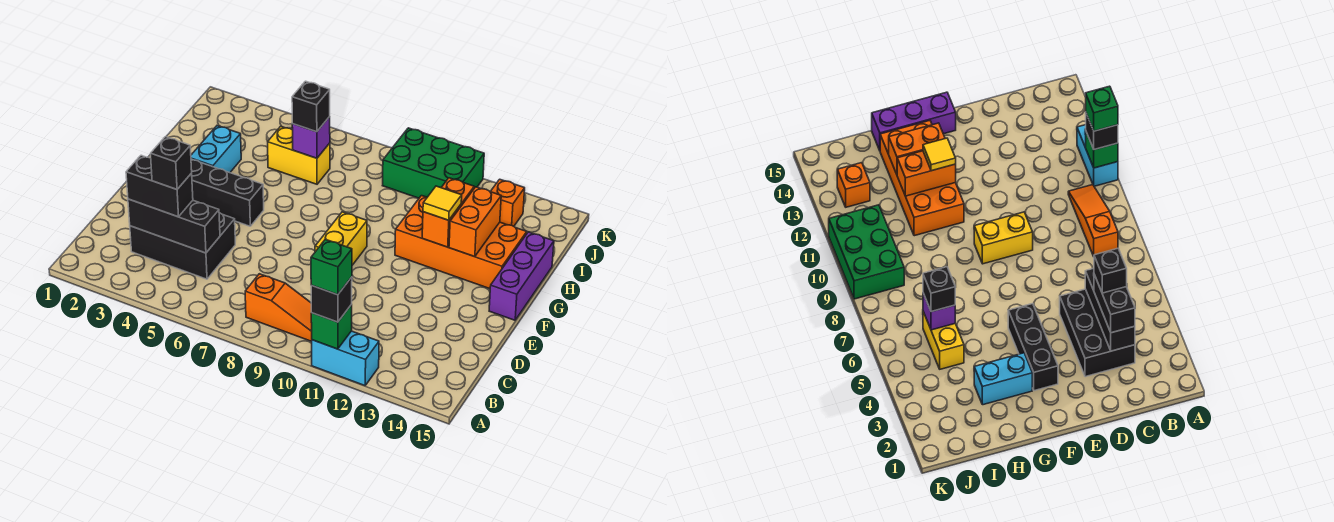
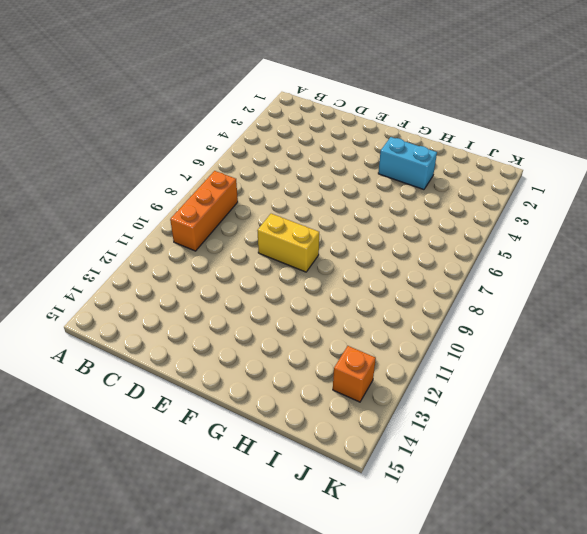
orange brick B8:B10 level 1 -> orange slope B8:B10 level 1 top 8
none -> cyan brick A11:A12 level 1
none -> black brick C3:D5 level 1
none -> black brick F3:F5 level 1

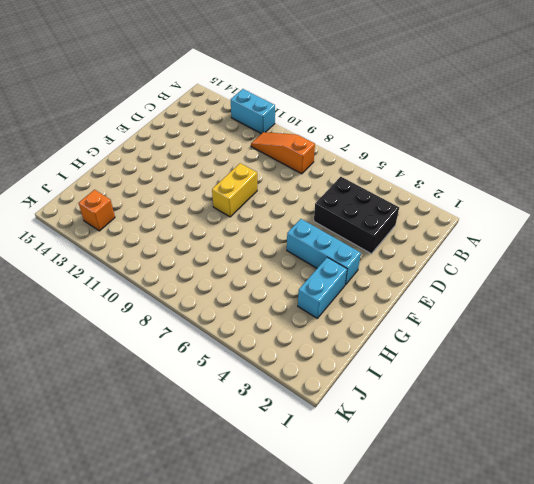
cyan brick F3:F5 level 1 -> black brick F3:F5 level 1
none -> purple brick F15:H15 level 1
none -> orange brick G11:H14 level 1
none -> yellow brick I5:I6 level 1

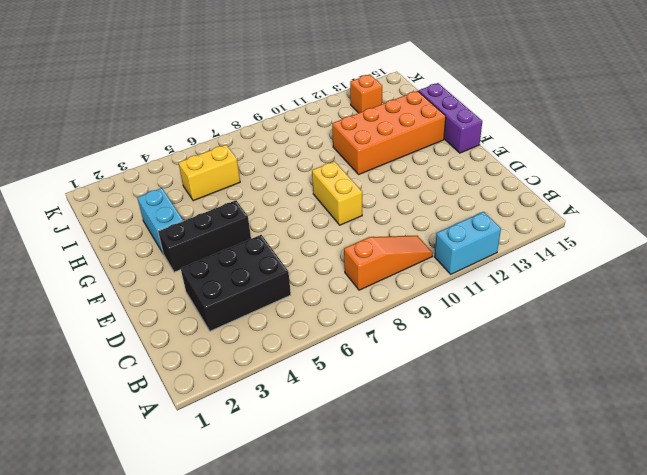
none -> green brick J9:K11 level 1
none -> green brick A11 level 2
none -> black brick C3:C5 level 2

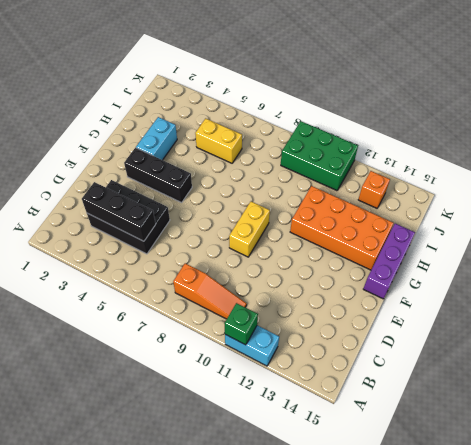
none -> orange brick G12:H12 level 2
none -> orange brick G13:H13 level 2
none -> purple brick I6 level 2

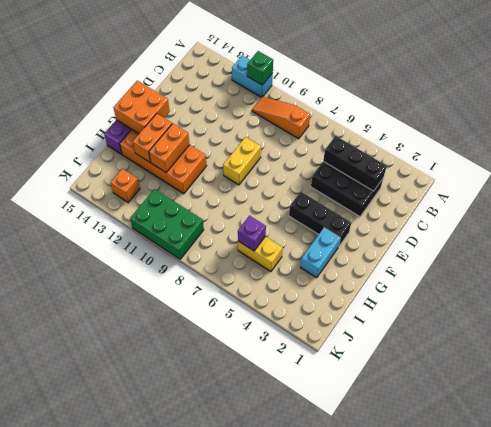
orange brick F14:G15 level 2 -> none
none -> black brick A11 level 3
none -> black brick C3:C4 level 3
none -> yellow tile G12 level 3

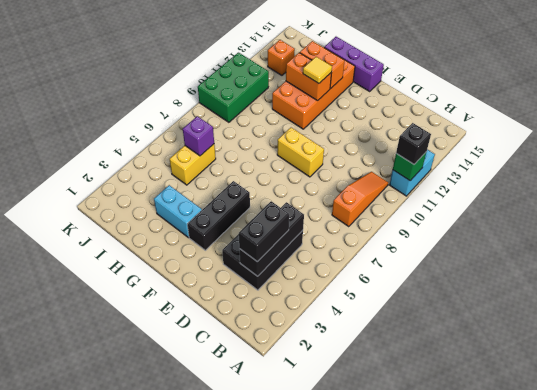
none -> black brick I6 level 3
none -> green brick A11 level 4
none -> black brick C4 level 4

